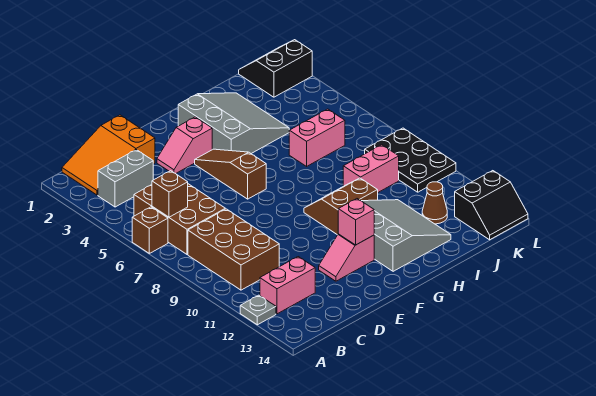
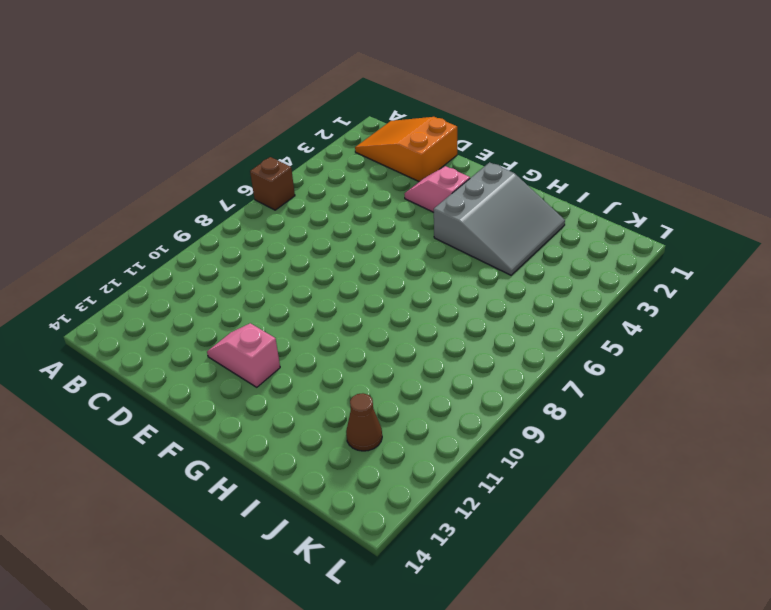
none -> grey plate A12 level 1
none -> grey brick B3:C3 level 1
none -> brown brick B5:C7 level 1

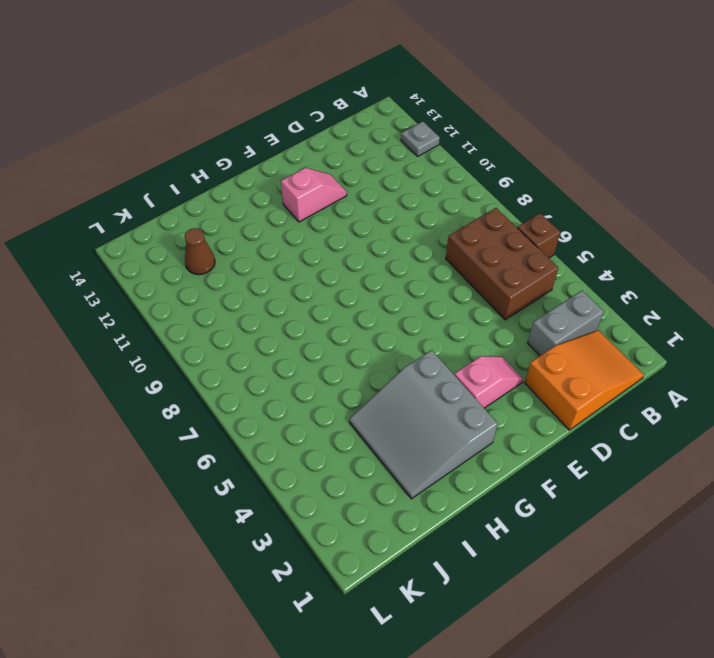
none -> brown brick B8:C10 level 1
none -> pink brick B12:C12 level 1
none -> brown slope F4:F6 level 1 top 6

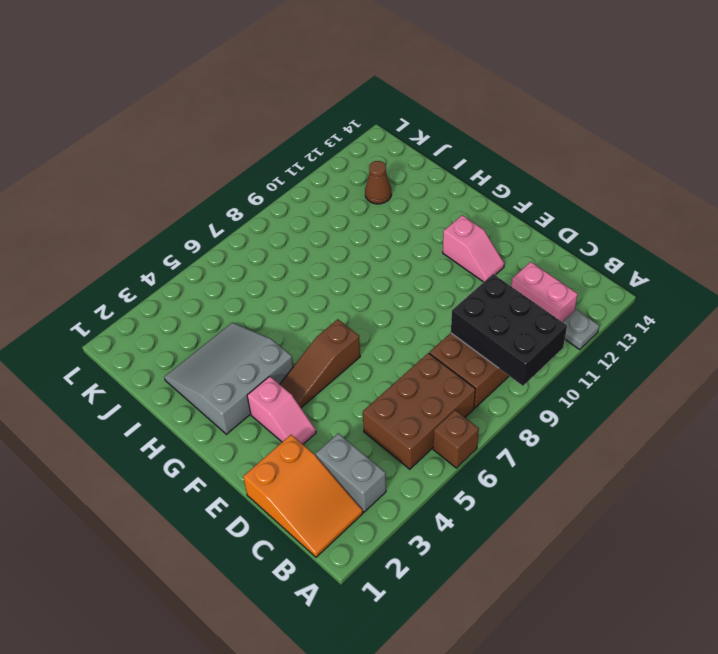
black brick A9:C10 level 2 -> none
none -> brown slope G9:H10 level 1 top 10
none -> grey slope G11:I13 level 1 top G
none -> pink brick I6:J6 level 1

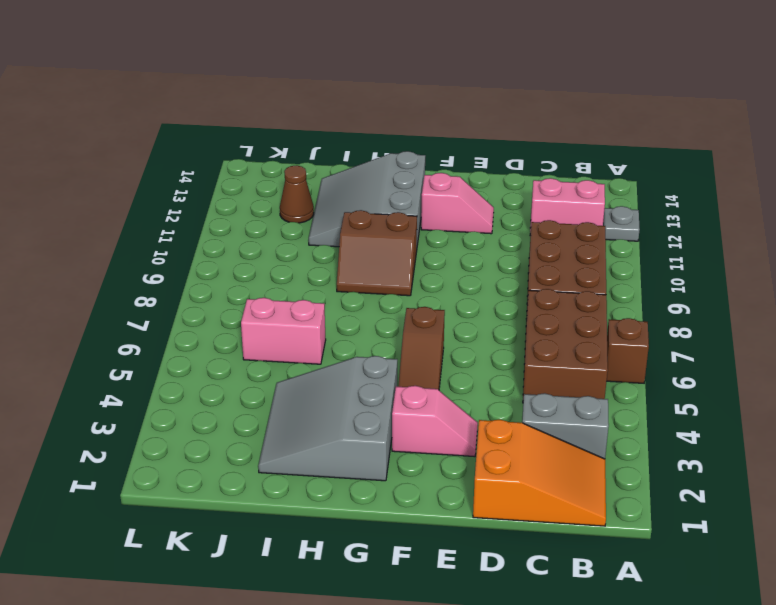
none -> pink brick I9:J9 level 1
none -> black slope K1:L2 level 1 top 2
none -> black plate K8:L10 level 1

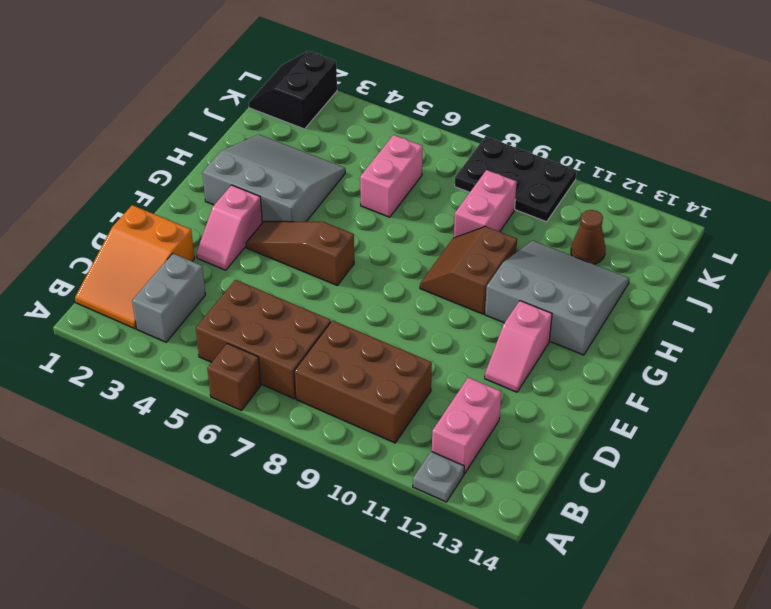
none -> black slope K13:L14 level 1 top 13
none -> brown brick B6 level 2
none -> pink brick F12 level 2

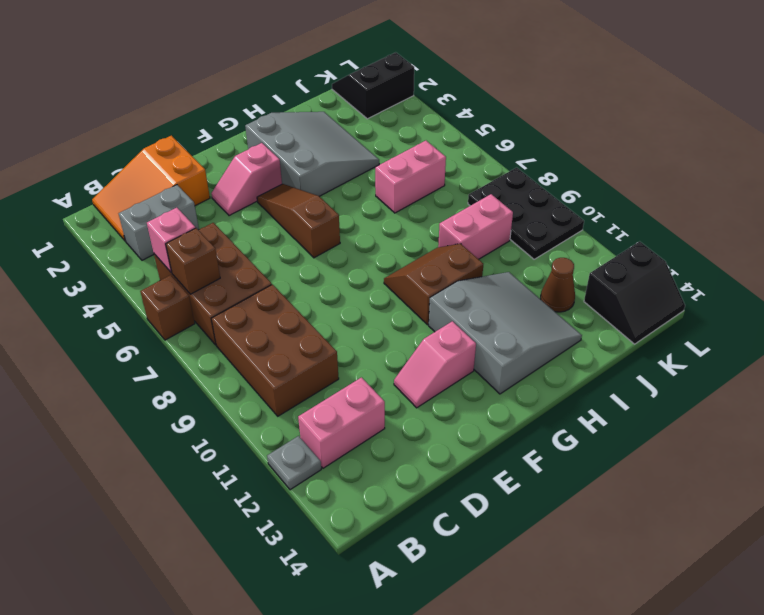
pink brick B5 level 2 -> pink brick F12 level 2

